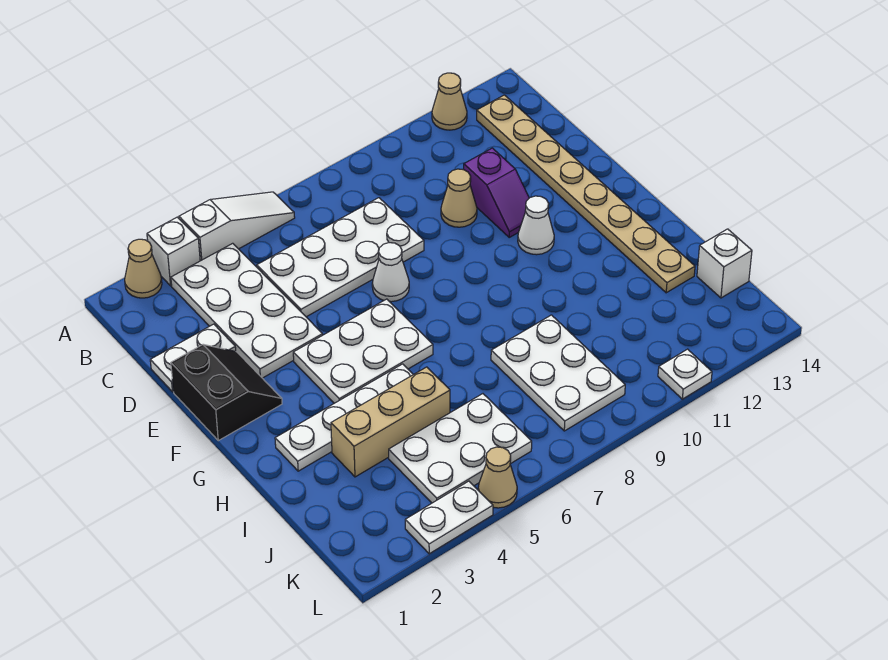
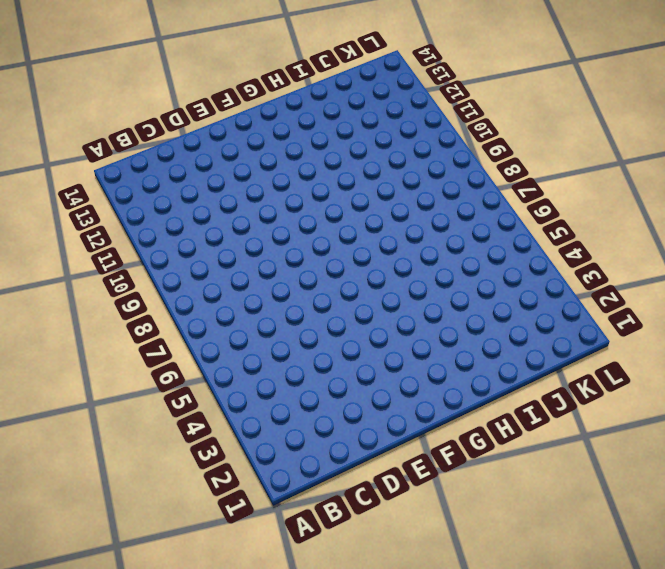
none -> tan cone A2 level 1
none -> white brick A3 level 1
none -> white slope A4:A6 level 1 top 4

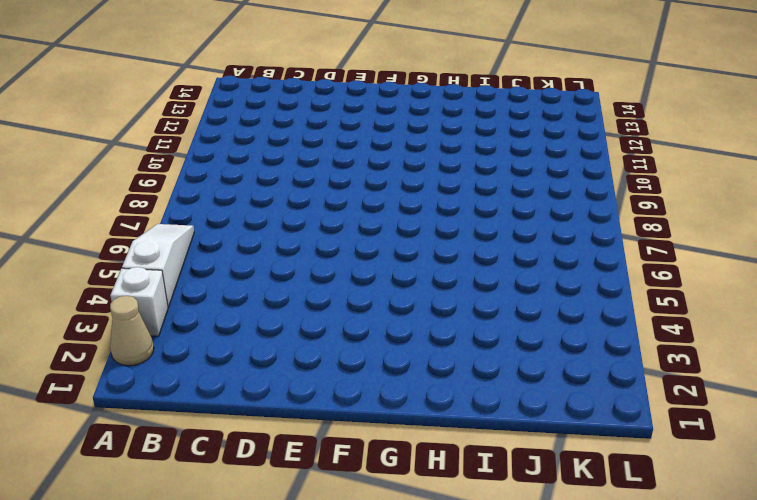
none -> tan cone A12 level 1
none -> white plate B3:E4 level 1
none -> tan plate B13:I13 level 1

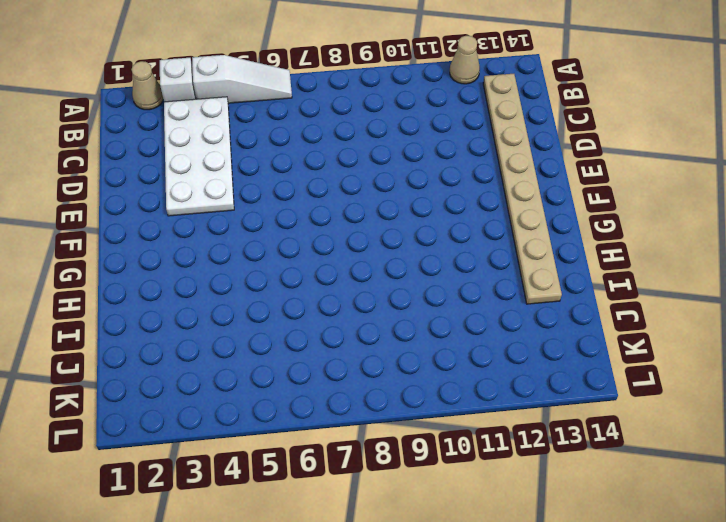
none -> white plate C5:D8 level 1
none -> white plate D1:D2 level 1
none -> tan cone D10 level 1

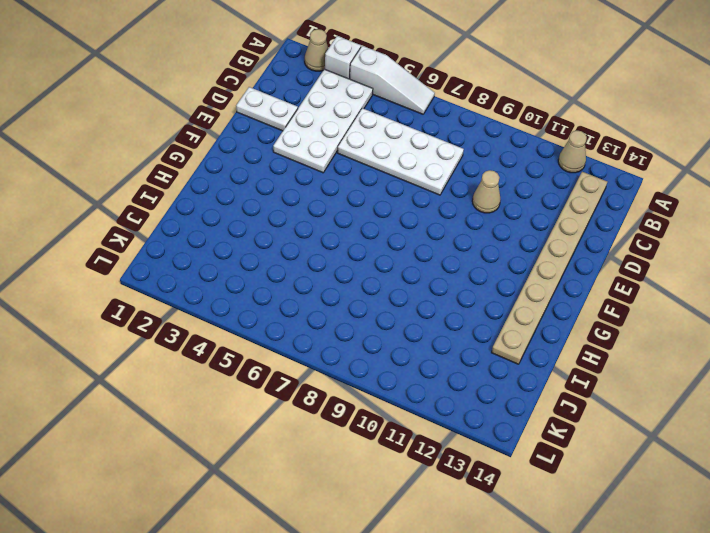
none -> purple slope D11:E11 level 1 top D
none -> black slope E1:F2 level 1 top 1
none -> white cone E7 level 1

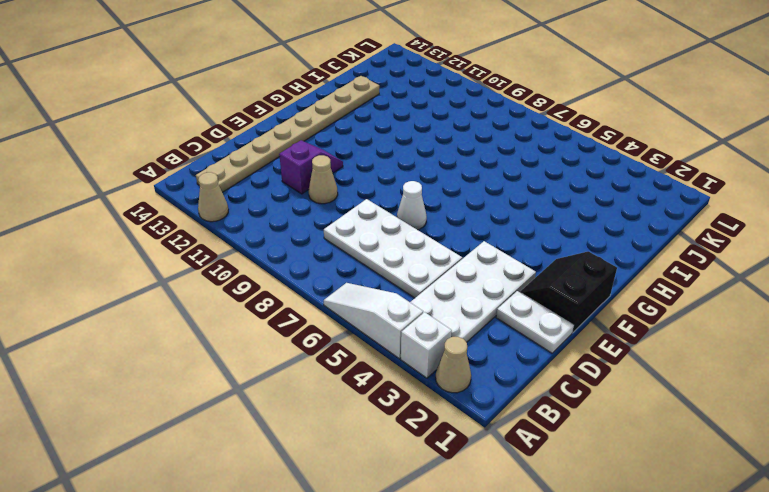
none -> white plate F4:G6 level 1
none -> white cone F11 level 1
none -> white plate H2:H5 level 1

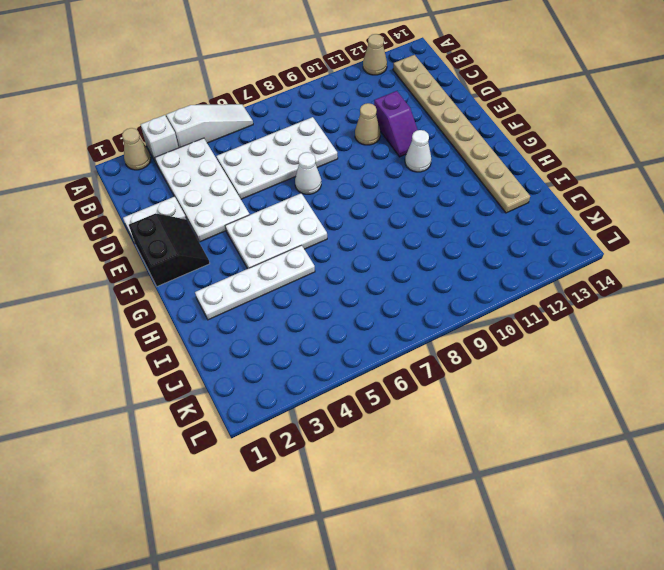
none -> tan brick I3:I5 level 1
none -> white plate I8:K9 level 1
none -> white plate J4:K6 level 1

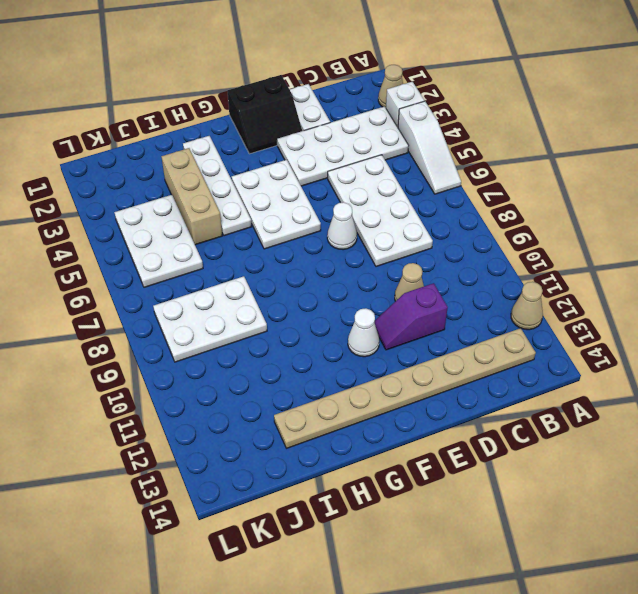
none -> white brick J14 level 1
none -> white plate L3:L4 level 1
none -> tan cone L5 level 1

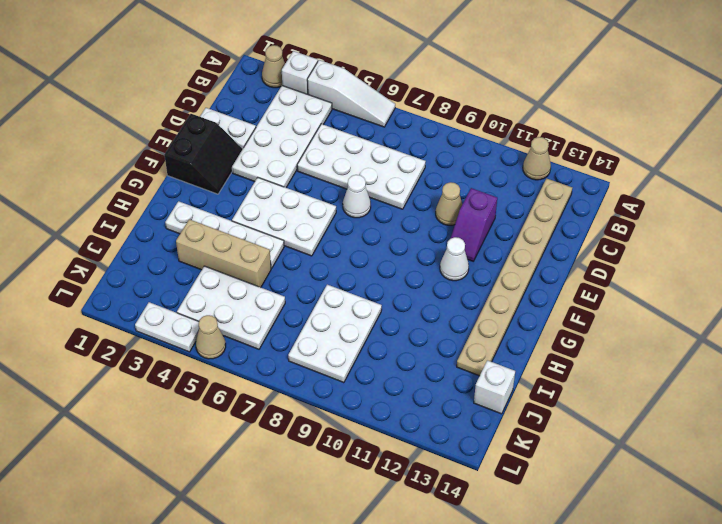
none -> white plate L11 level 1

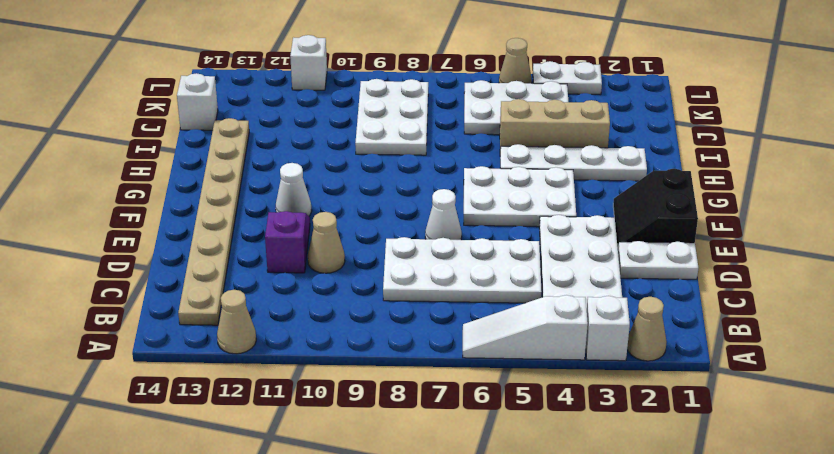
white brick L11 level 1 -> white plate L11 level 1

